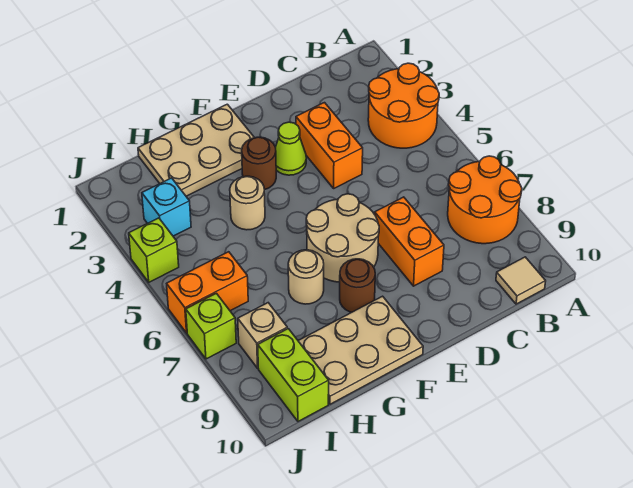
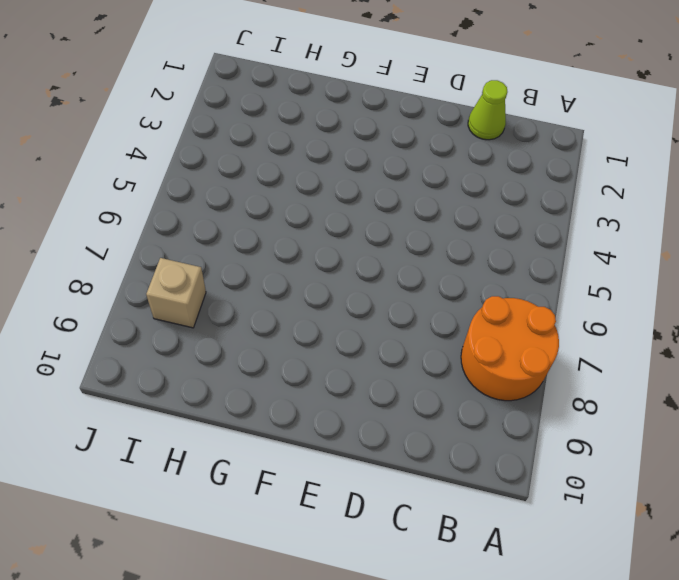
lime cone C1 level 1 -> lime cone E3 level 1
none -> orange round brick A3:B4 level 1
none -> tan tile B10 level 1
none -> orange brick D3:D4 level 1

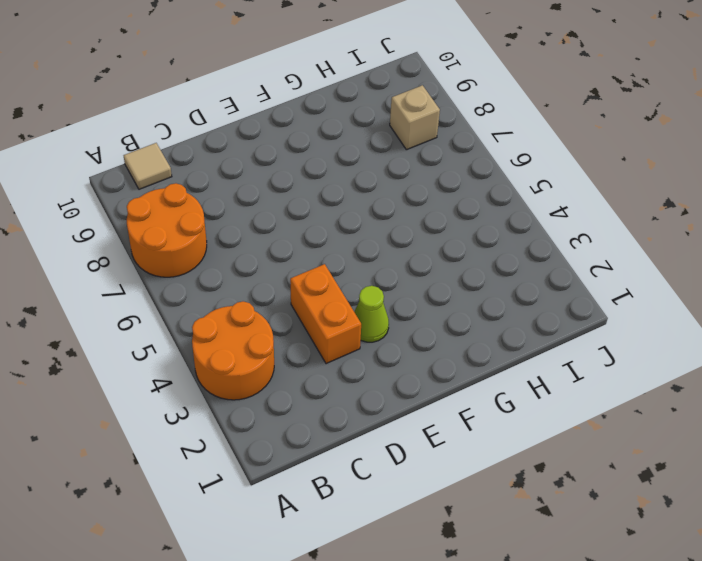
none -> orange brick D7:D8 level 1
none -> tan round brick E6:F7 level 1
none -> tan plate F1:H2 level 1

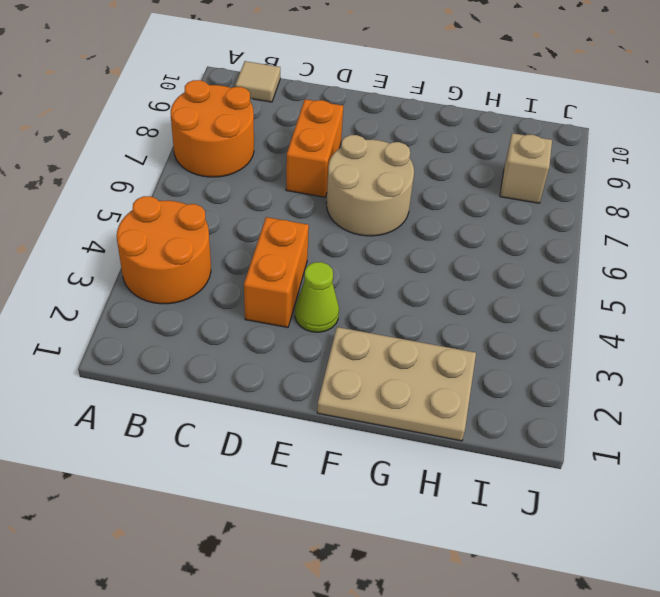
none -> brown round brick F3 level 1
none -> brown round brick F8 level 1
none -> tan plate F9:H10 level 1

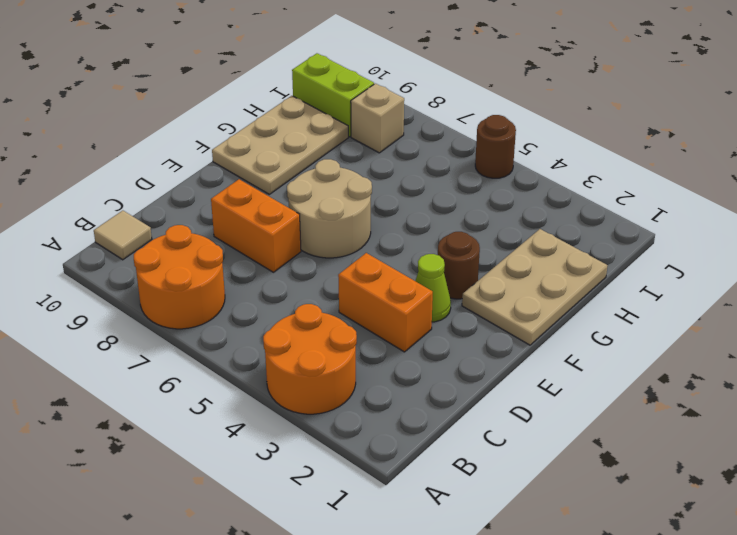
brown round brick J5 level 1 -> brown round brick F8 level 1
none -> tan round brick G4 level 1
none -> tan round brick G7 level 1
none -> cyan brick I3 level 1

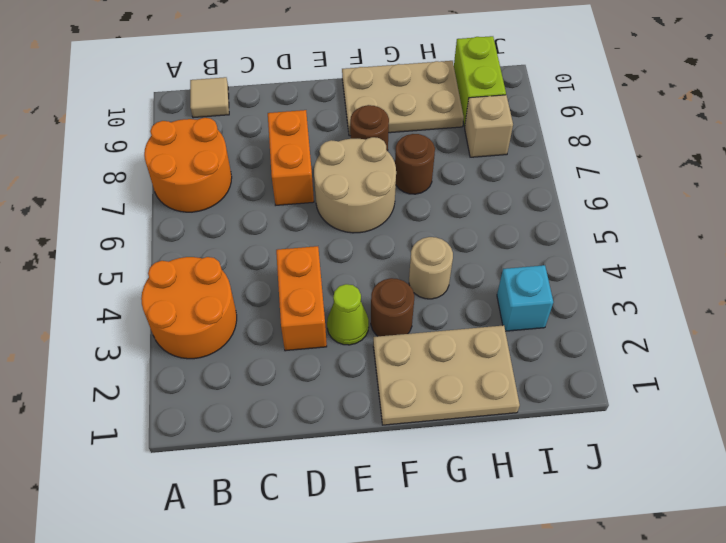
brown round brick G7 level 1 -> tan round brick G7 level 1
none -> orange brick I6:J6 level 1
none -> lime brick J4 level 1
none -> lime brick J7 level 1

